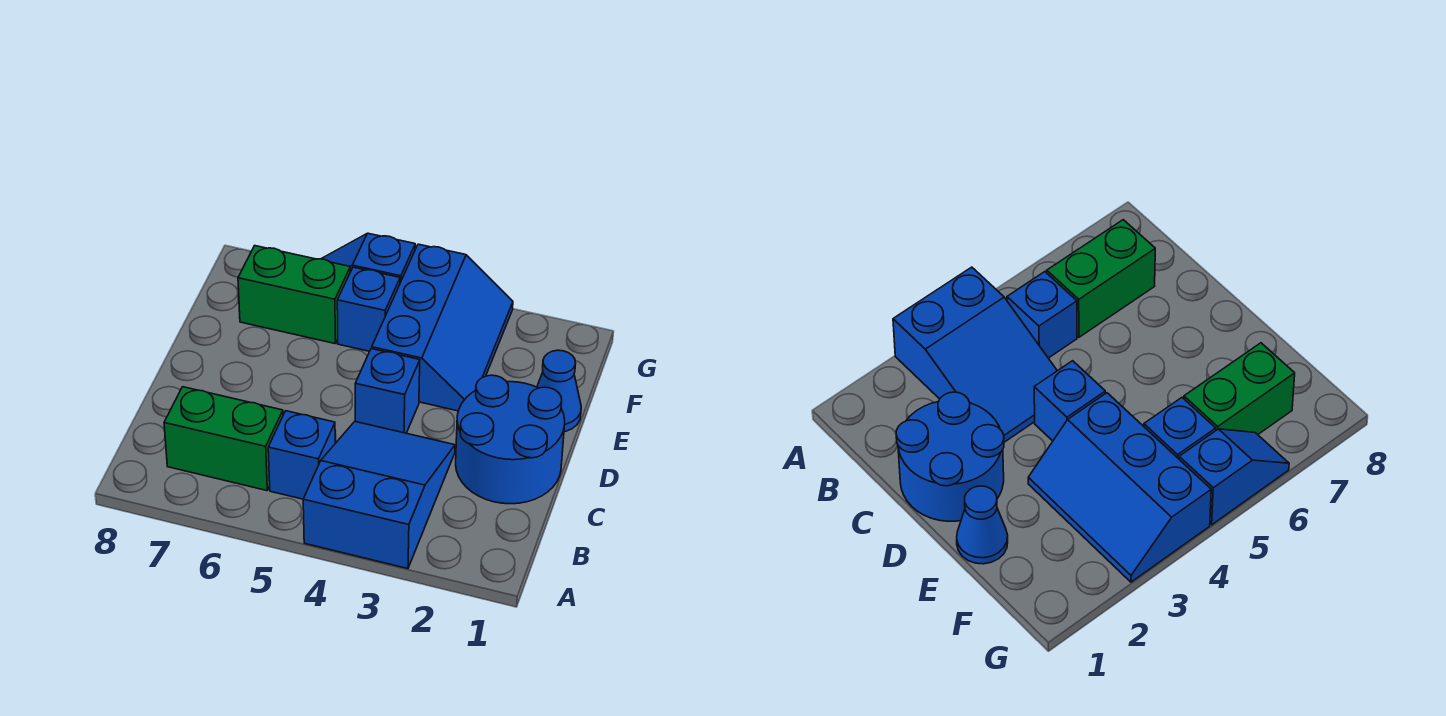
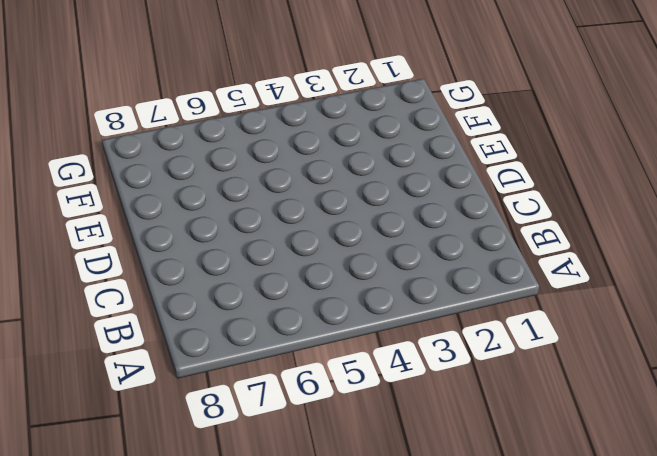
none -> blue slope A3:C4 level 1 top A
none -> blue brick B5 level 1

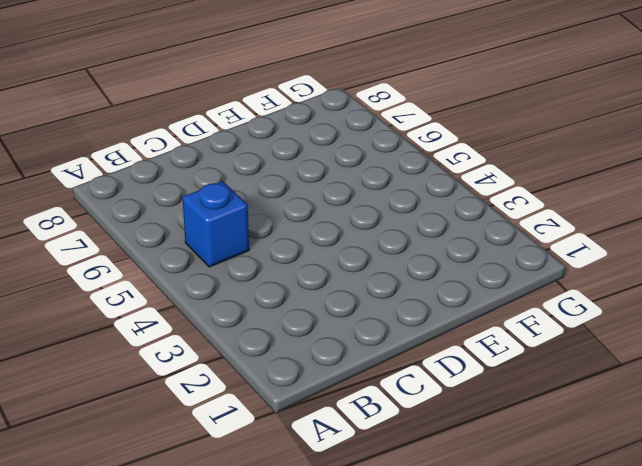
none -> blue slope A3:C4 level 1 top A
none -> green brick B6:B7 level 1

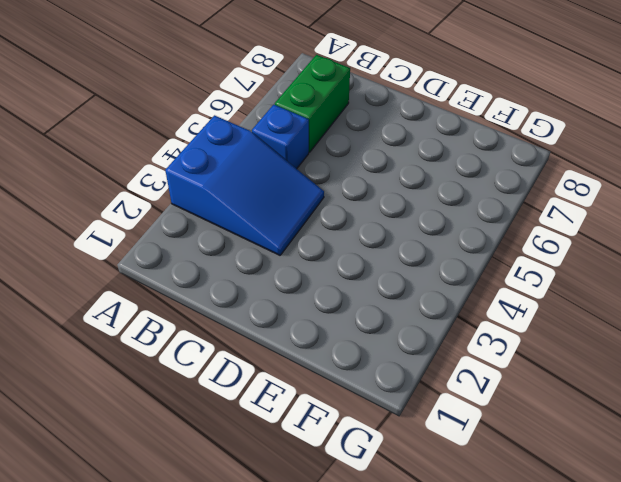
none -> blue round brick C1:D2 level 1
none -> blue brick D4 level 1

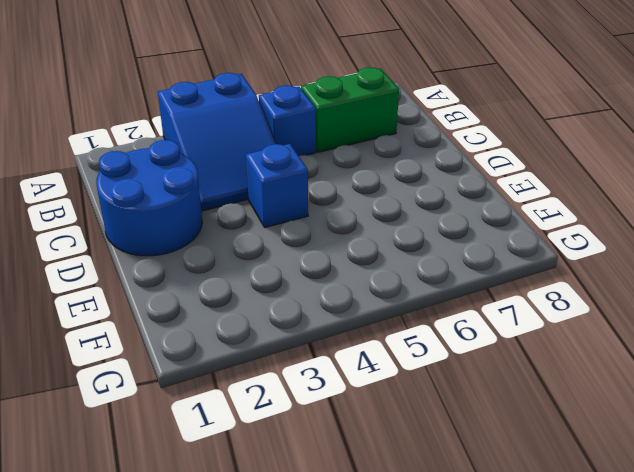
none -> blue cone E1 level 1
none -> blue slope E3:G4 level 1 top 4

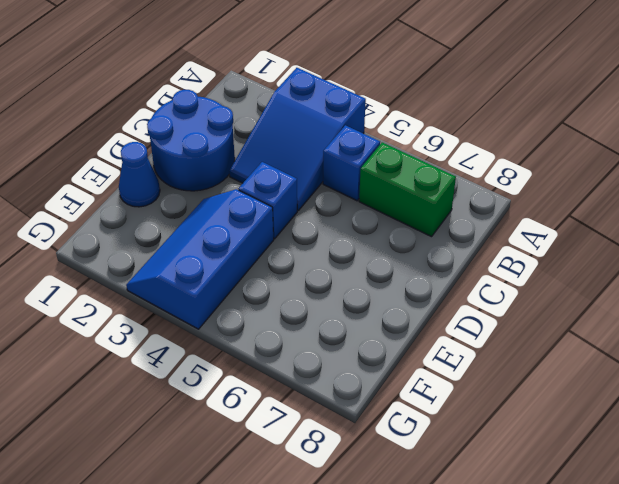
none -> blue brick F5 level 1
none -> green brick F6:F7 level 1

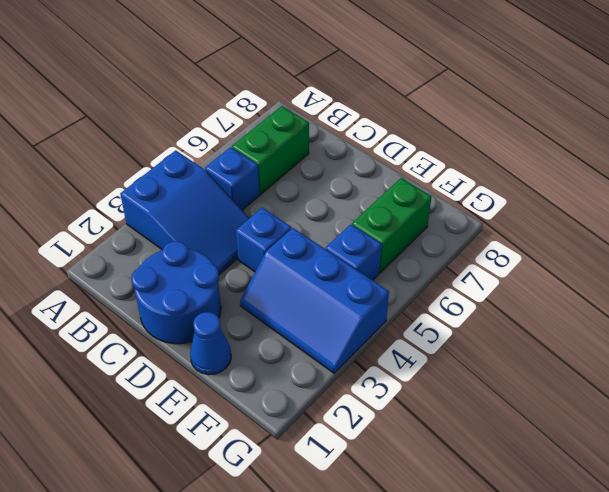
none -> blue slope G5:G6 level 1 top 5

